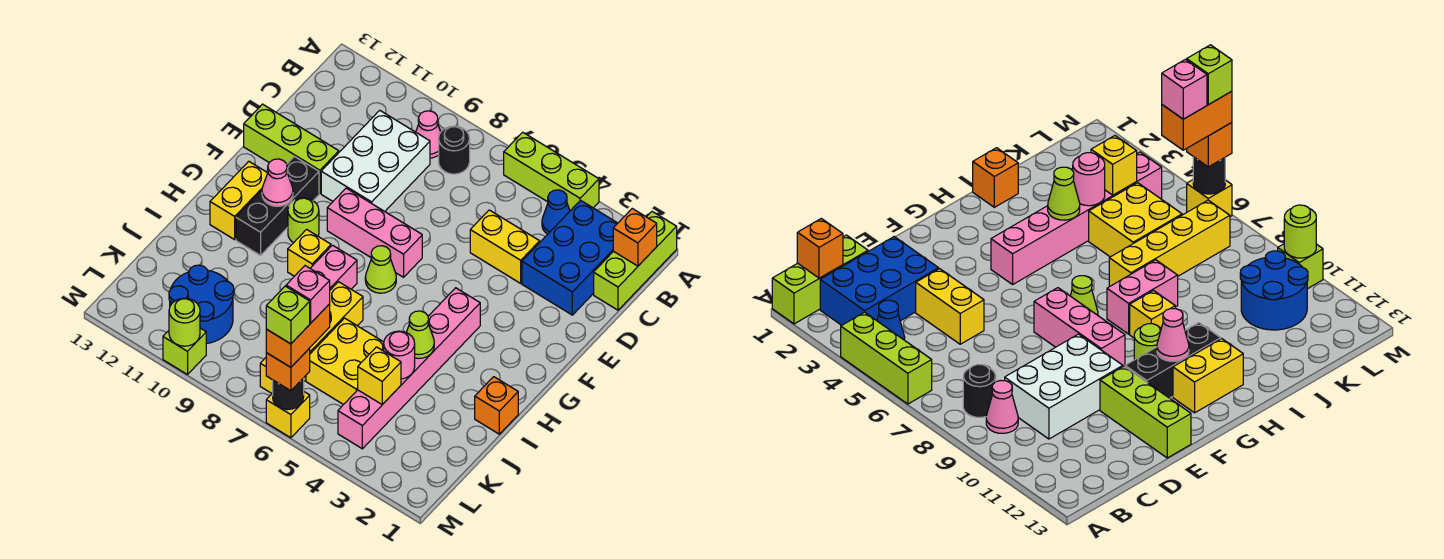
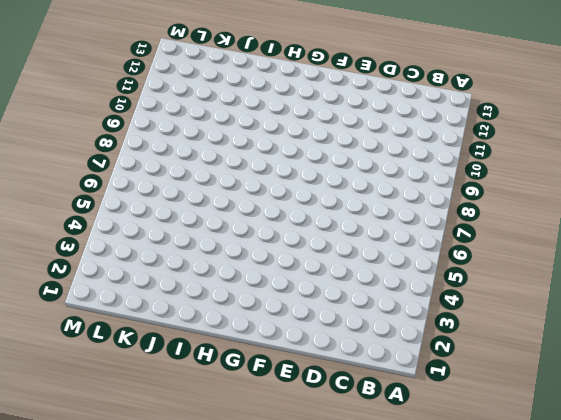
none -> lime brick A1:C1 level 1
none -> lime brick A4:A6 level 1
none -> blue brick B2:D3 level 1
none -> blue cone B4 level 1

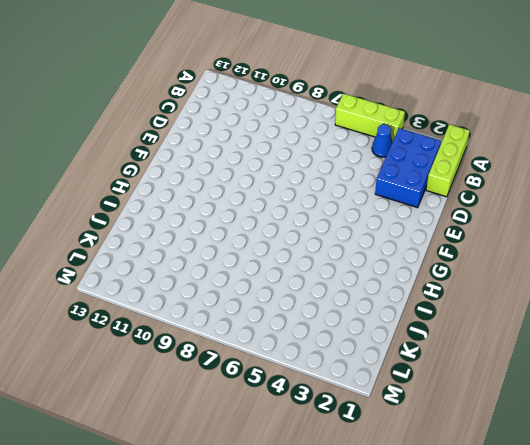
none -> black round brick B8 level 1
none -> pink cone B9 level 1
none -> white brick C9:E10 level 1
none -> yellow brick D4:D5 level 1

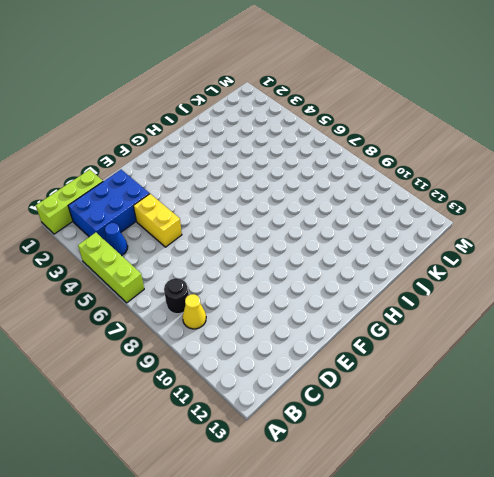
yellow cone B9 level 1 -> pink cone B9 level 1
none -> white brick C9:E10 level 1
none -> lime brick E11:E13 level 1
none -> pink brick F7:F9 level 1
none -> black brick F11:H11 level 1

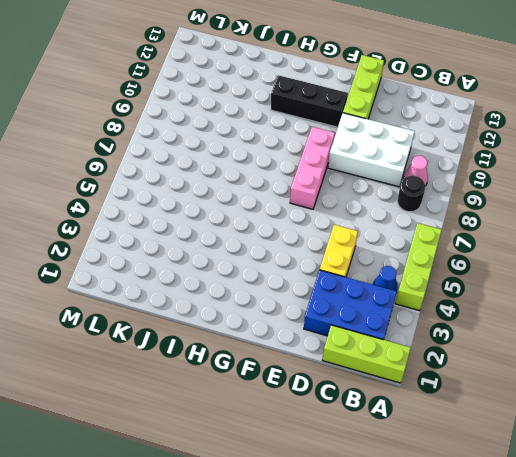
none -> pink brick G4:L4 level 1
none -> lime cone G7 level 1
none -> lime round brick G10 level 1
none -> yellow brick G12:H12 level 1

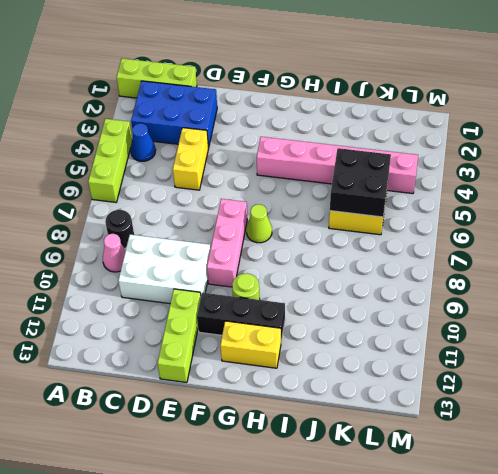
black brick J5:K6 level 2 -> none
none -> pink brick H8:I8 level 1
none -> yellow brick H9 level 1
none -> orange brick I1 level 1
none -> yellow brick I7:L7 level 1

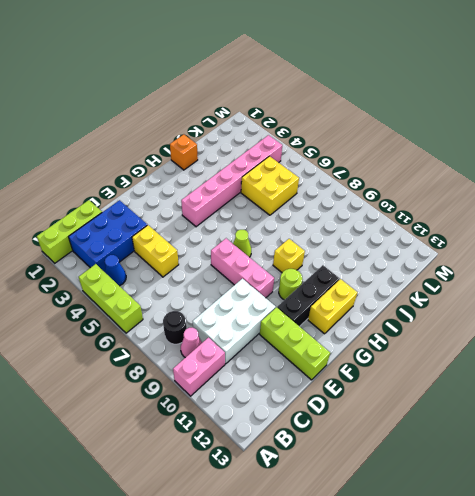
pink brick A10:B10 level 1 -> pink brick H8:I8 level 1
none -> yellow brick I7:L7 level 1
none -> blue round brick K10:L11 level 1
none -> yellow brick M6 level 1
none -> lime brick M10 level 1

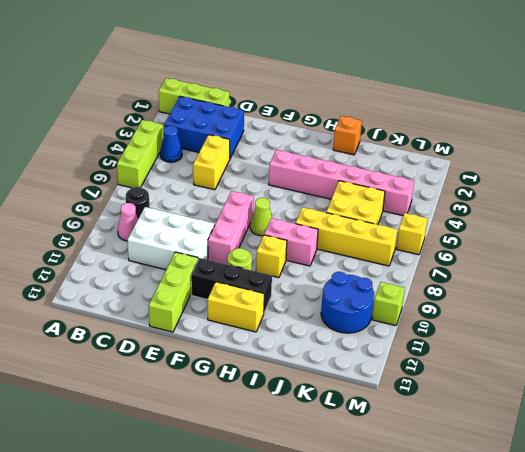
none -> orange brick B1 level 2
none -> pink cone G11 level 2
none -> lime cone I4 level 2
none -> pink round brick J4 level 2

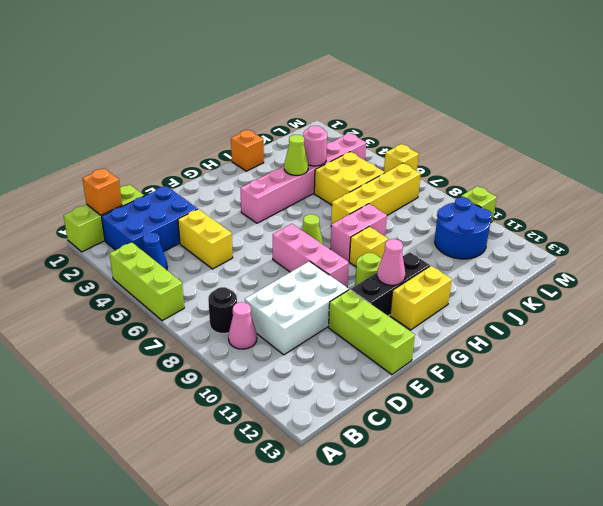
none -> yellow brick K4 level 2
none -> black round brick M6 level 2
none -> lime round brick M10 level 2
none -> orange brick M6 level 3

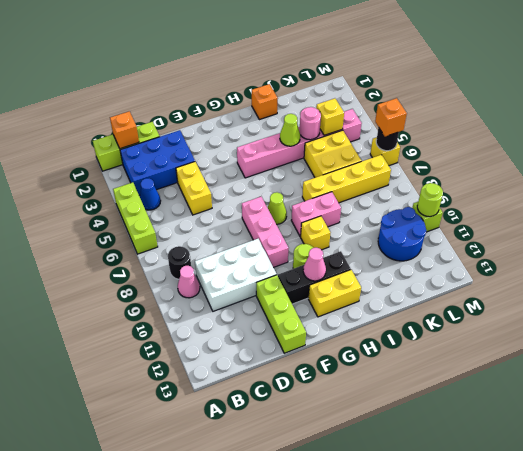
none -> orange brick L6:M6 level 4
none -> pink brick L6 level 5
none -> lime brick M6 level 5

